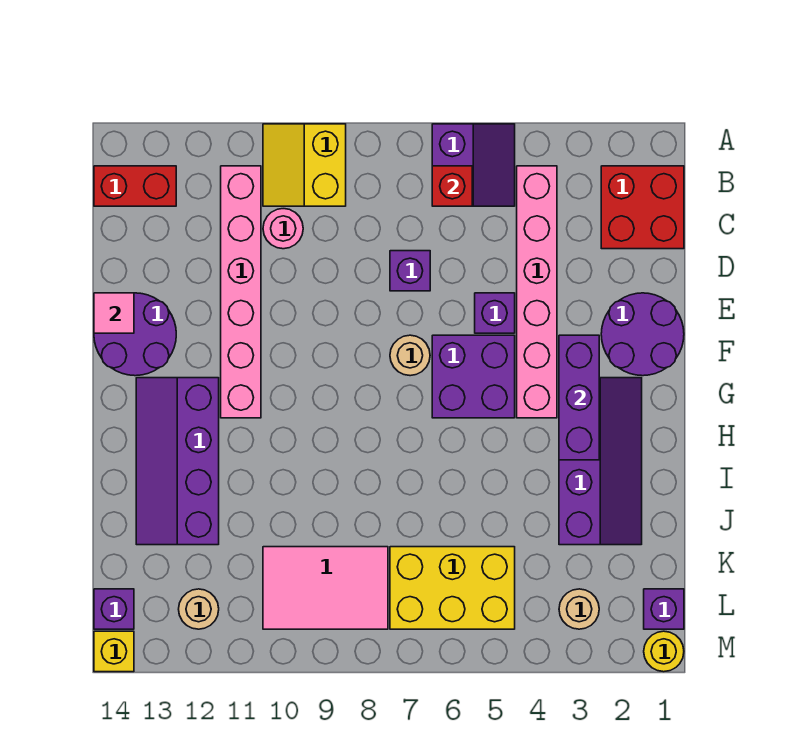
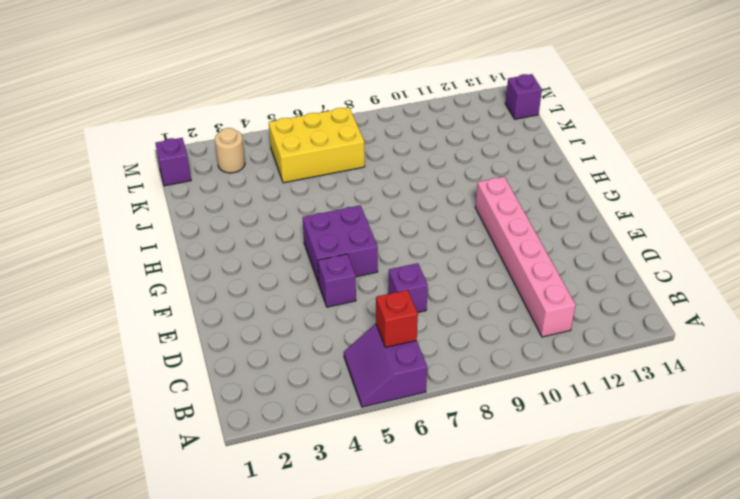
none -> yellow slope A9:B10 level 1 top 9
none -> red brick B1:C2 level 1
none -> pink brick B4:G4 level 1

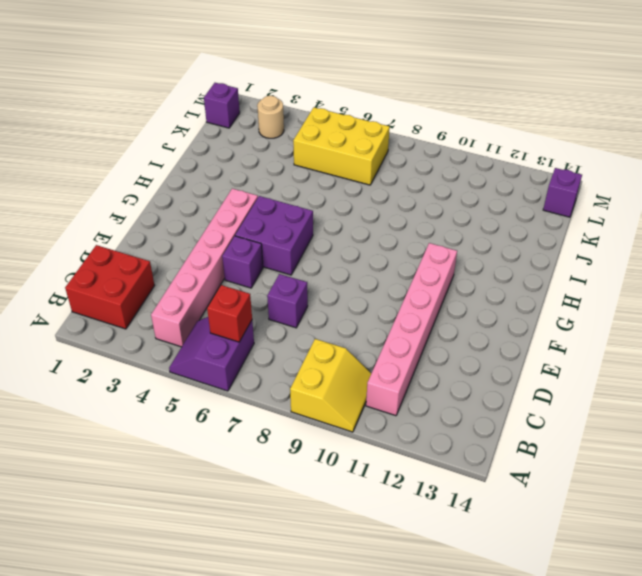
none -> red brick B13:B14 level 1
none -> pink round brick C10 level 1
none -> purple round brick E1:F2 level 1

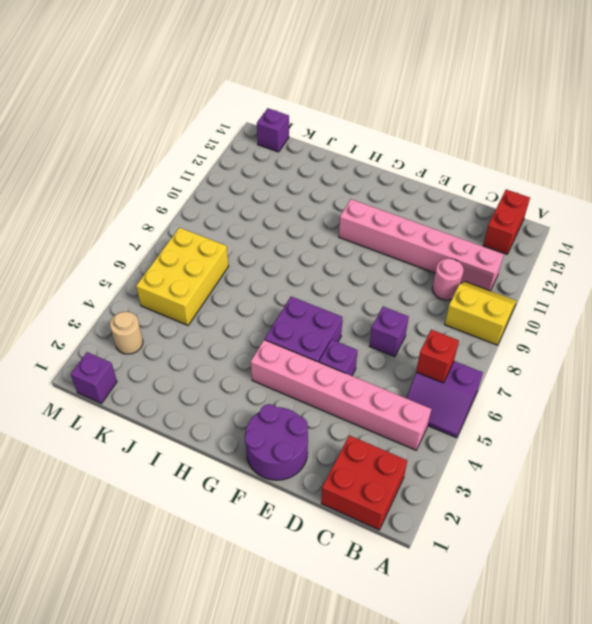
none -> purple round brick E13:F14 level 1
none -> tan round brick F7 level 1
none -> purple slope G2:J3 level 1 top 3

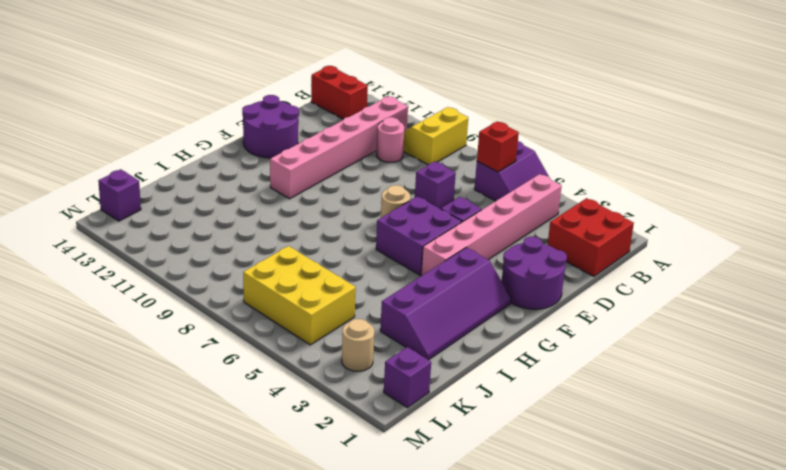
none -> purple slope G12:J13 level 1 top 12
none -> pink tile K8:L10 level 1
none -> tan round brick L12 level 1

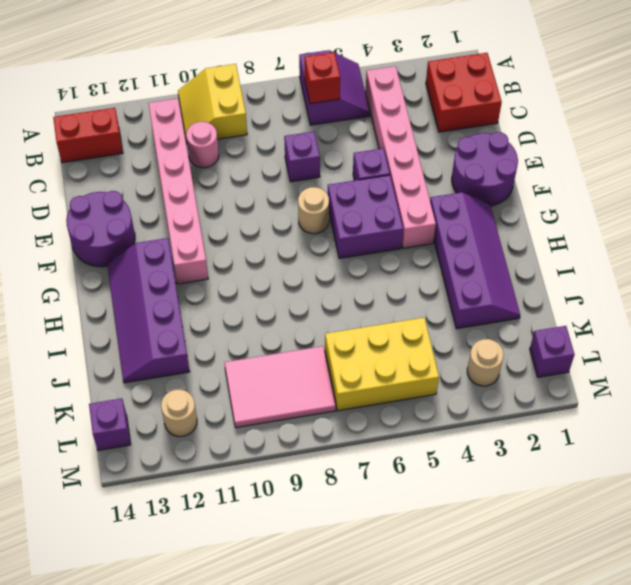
none -> yellow round brick M1 level 1
none -> yellow brick M14 level 1
none -> pink tile E14 level 2

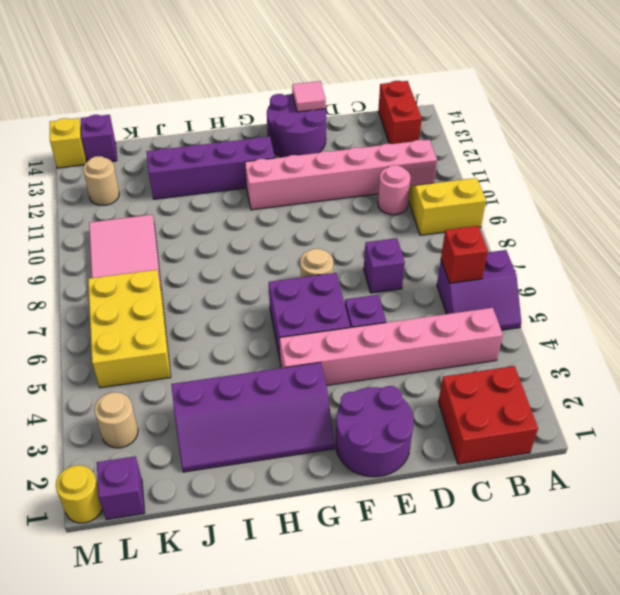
none -> purple brick F3:H3 level 2

